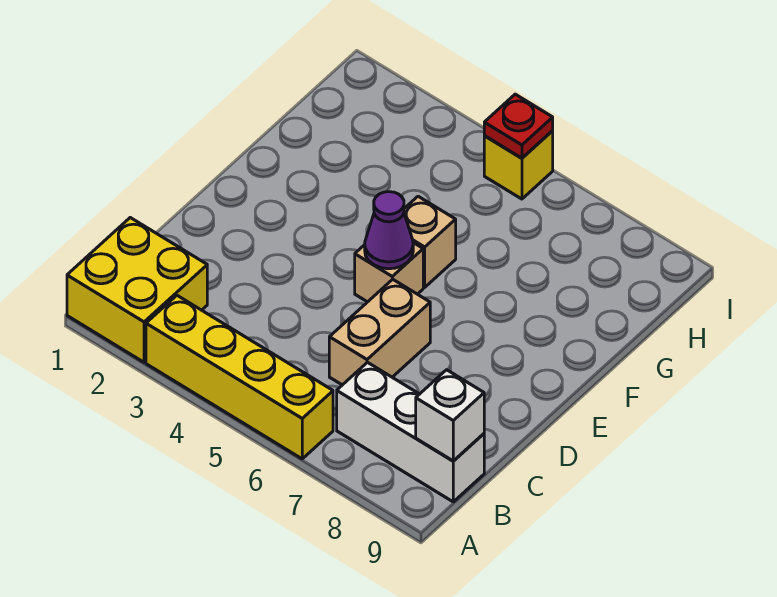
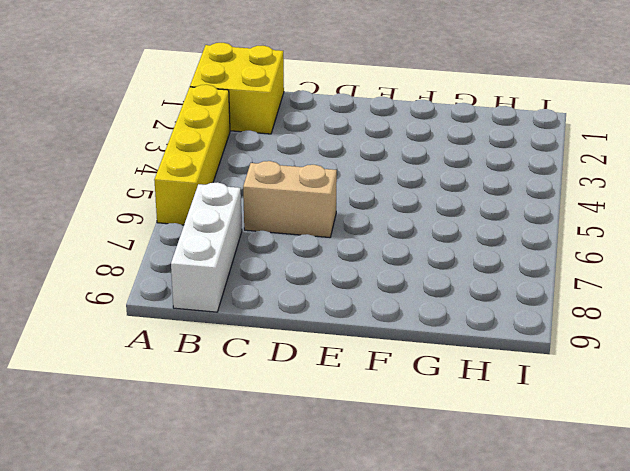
none -> tan brick E5 level 1
none -> tan brick F5 level 1

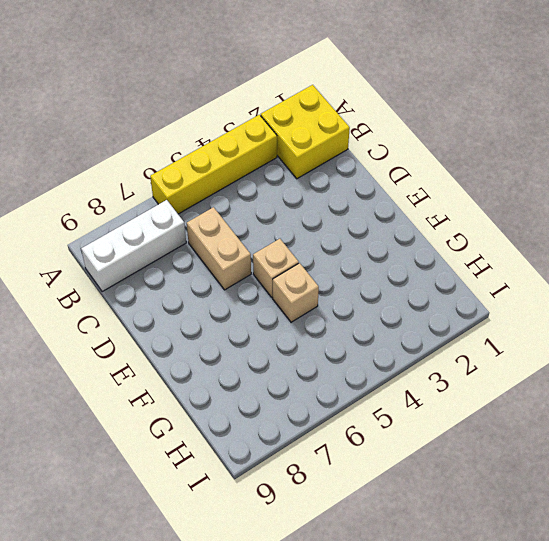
none -> yellow brick I5 level 1
none -> white brick B9 level 2

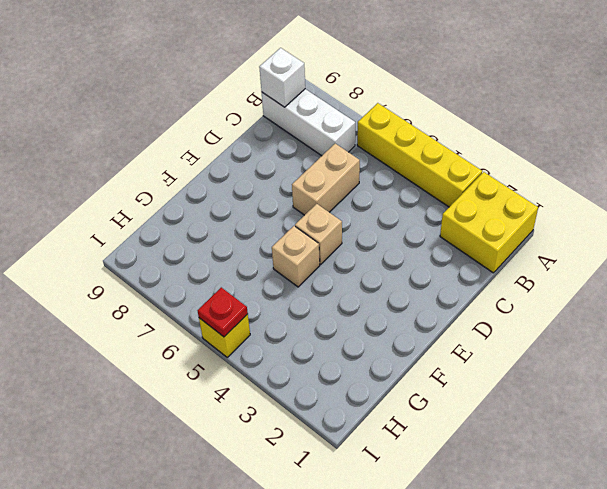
none -> purple cone E5 level 2

